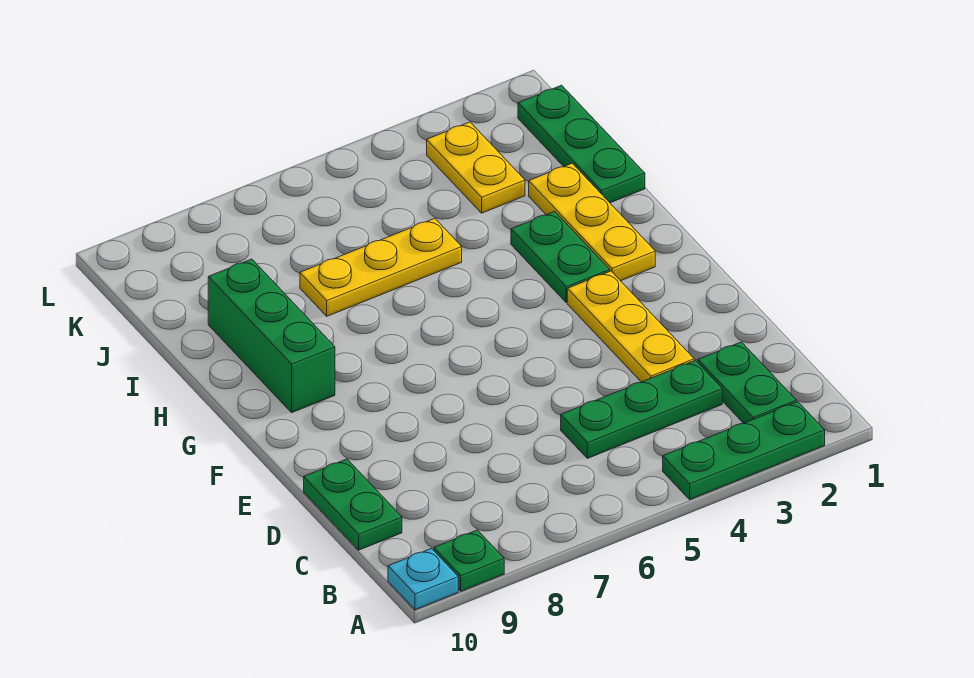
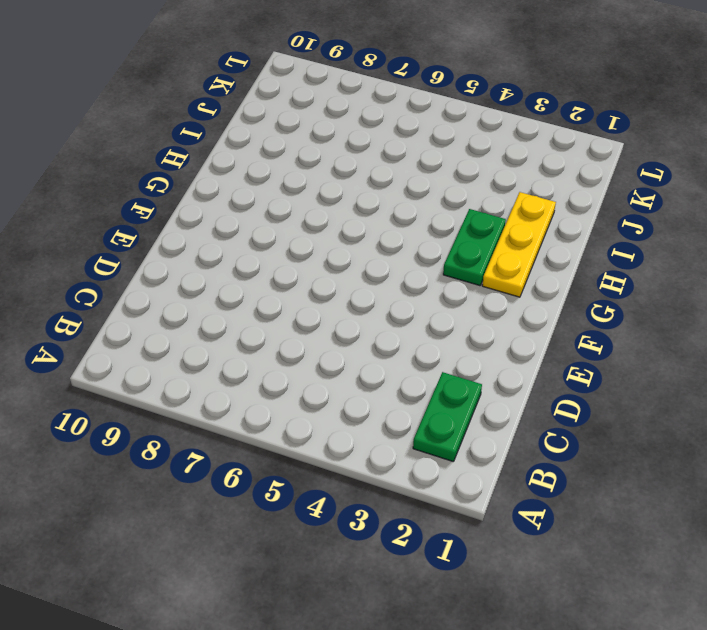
none -> green plate A2:A4 level 1
none -> green plate A9 level 1
none -> cyan plate A10 level 1

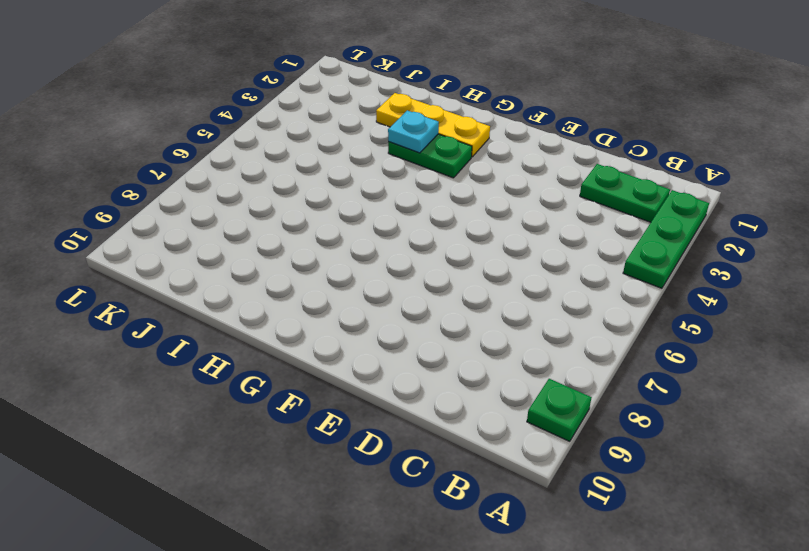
cyan plate H3 level 2 -> cyan plate A10 level 1
none -> green plate C3:C5 level 1
none -> green plate C10:D10 level 1
none -> yellow plate D3:F3 level 1

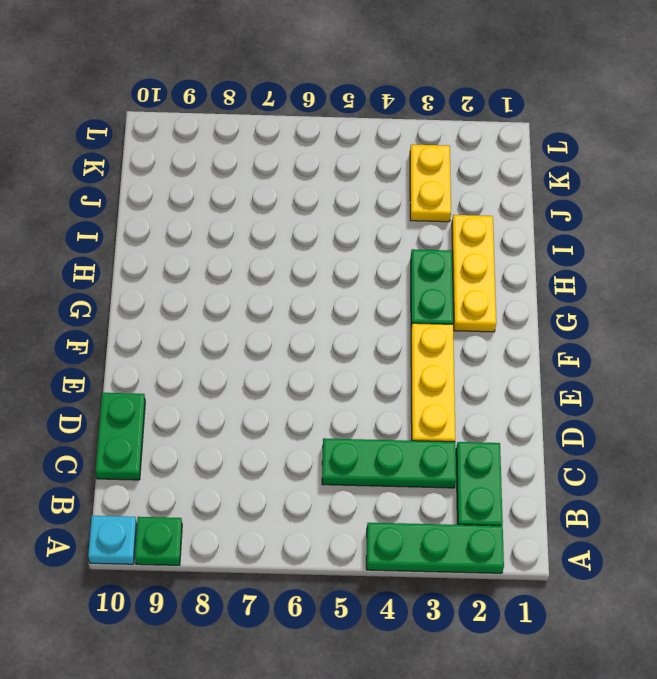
none -> green brick G9:I9 level 1
none -> green plate I1:K1 level 1
none -> yellow plate I5:I7 level 1

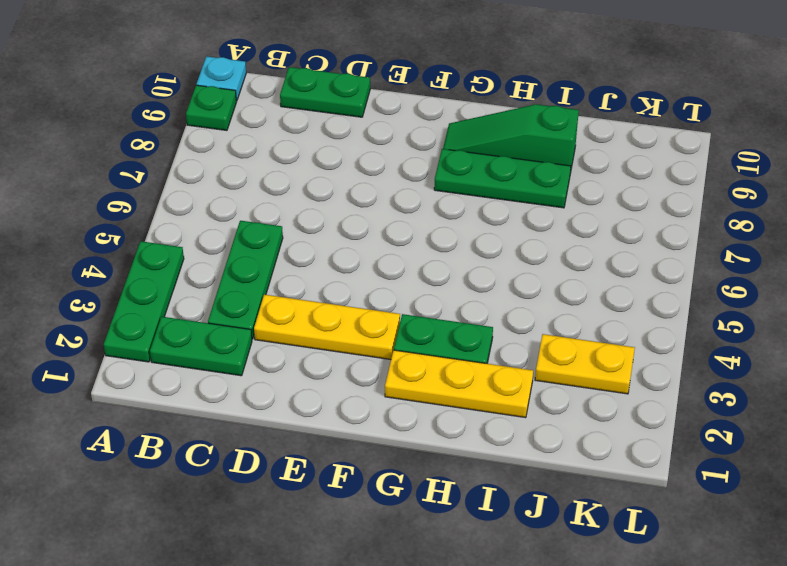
green plate G8:I8 level 1 -> green plate I1:K1 level 1
green slope G9:I9 level 1 top I -> green brick G9:I9 level 1
none -> yellow plate I5:I7 level 1

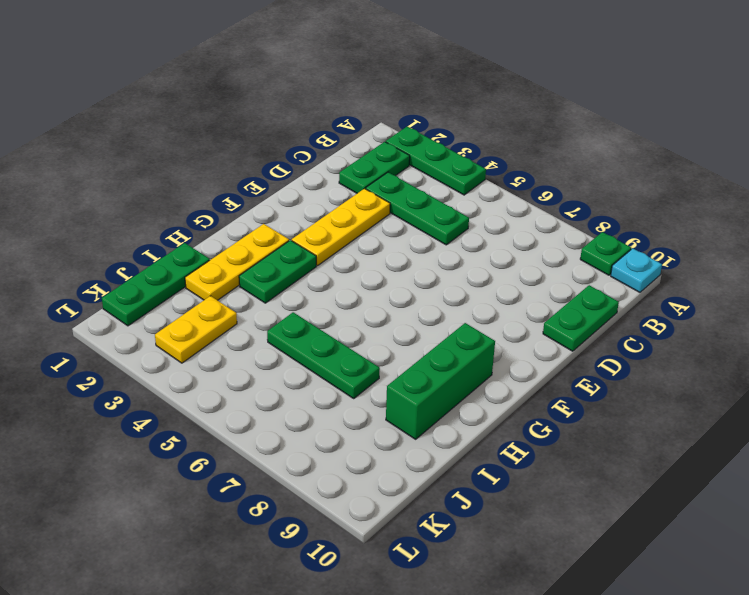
green plate I5:I7 level 1 -> yellow plate I5:I7 level 1

